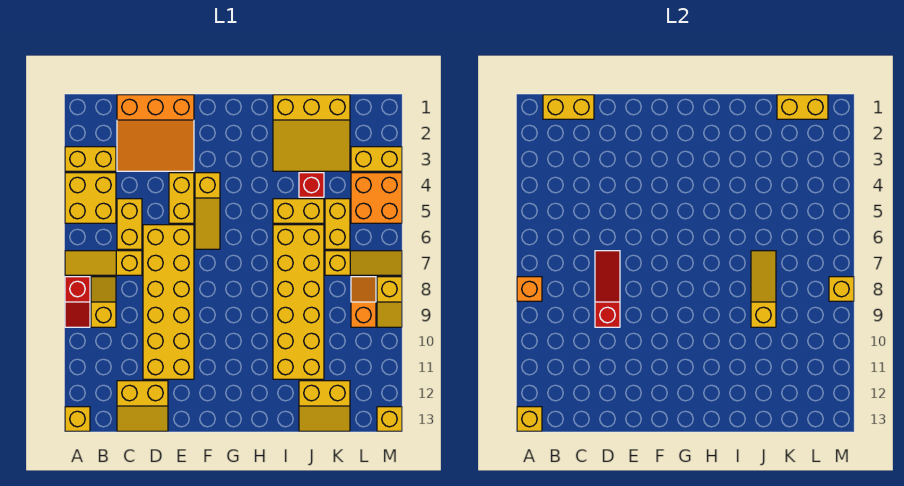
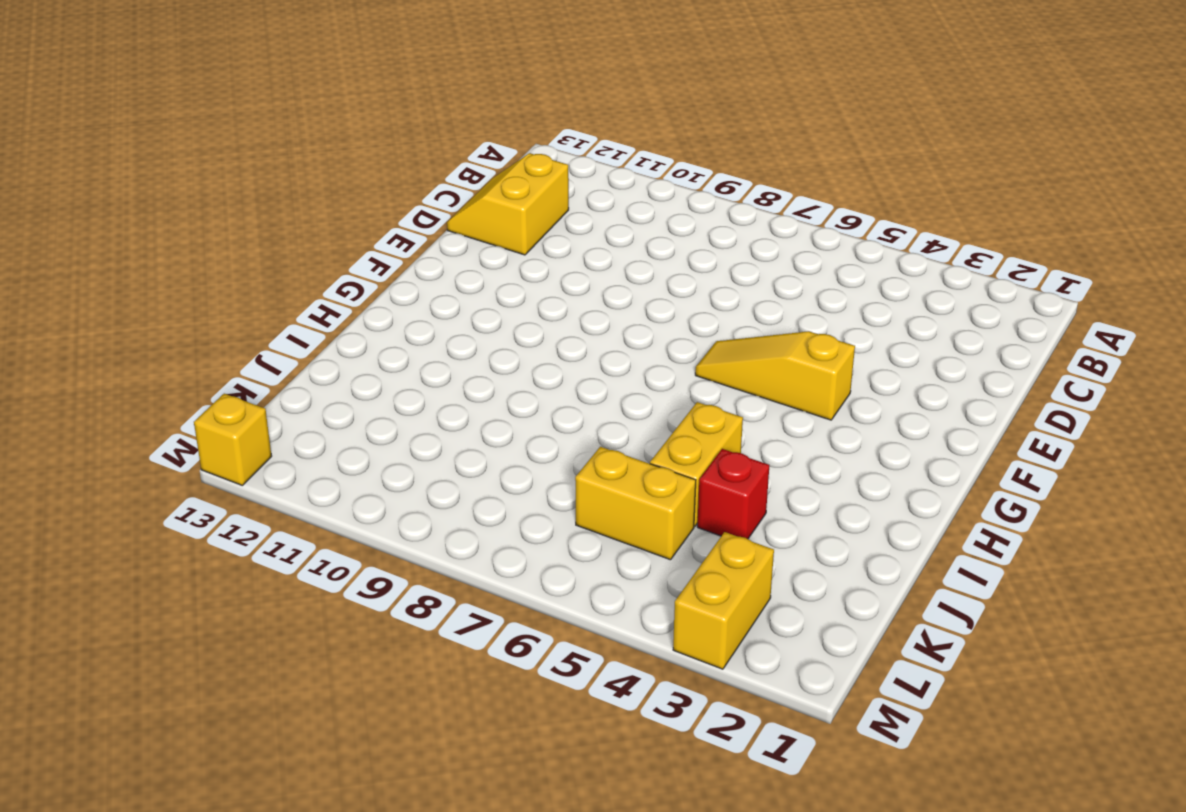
none -> yellow brick A3:B3 level 1
none -> yellow brick A4:B5 level 1
none -> yellow slope A7:C7 level 1 top C
none -> red slope A8:A9 level 1 top 8

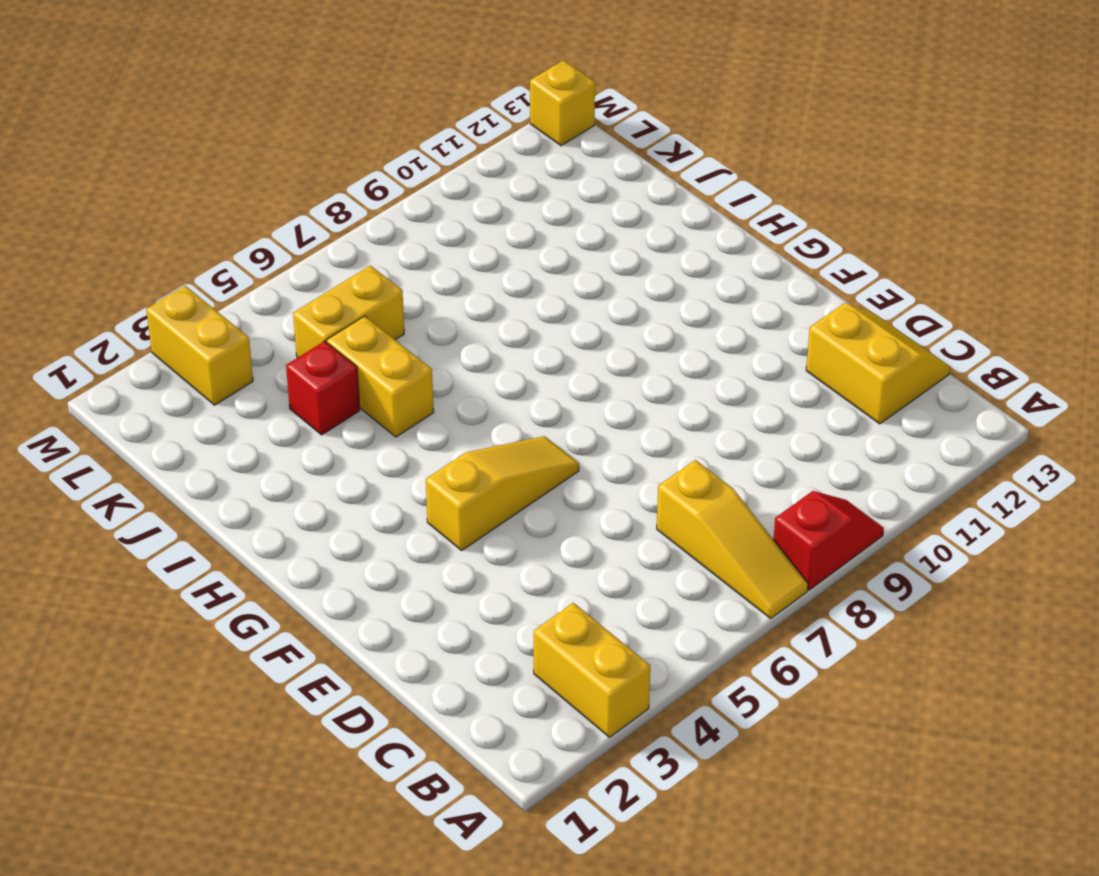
none -> yellow brick A4:B5 level 1
none -> yellow brick A13 level 1
none -> yellow slope B8:B9 level 1 top 9
none -> orange slope C1:E3 level 1 top 1

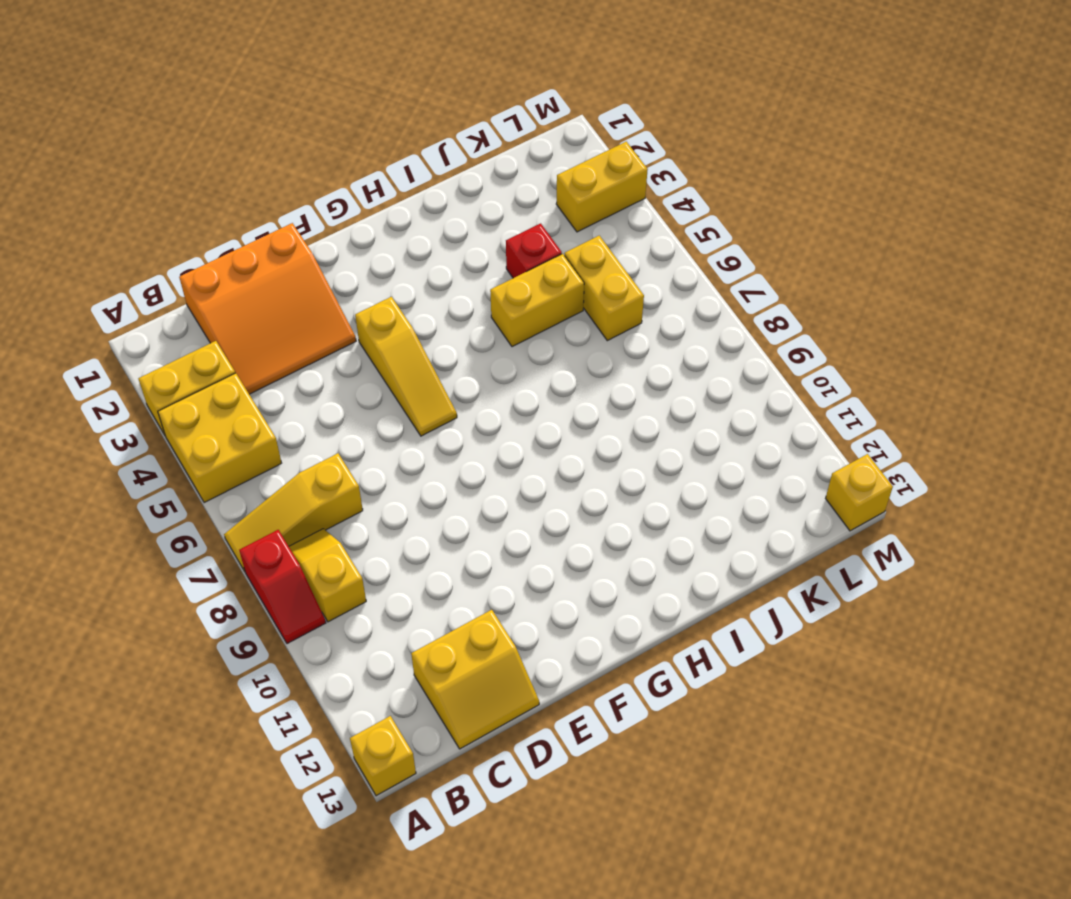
none -> yellow brick C5:C6 level 1
none -> yellow brick D6:E11 level 1
none -> yellow brick E4:E5 level 1
none -> yellow slope I1:K3 level 1 top 1

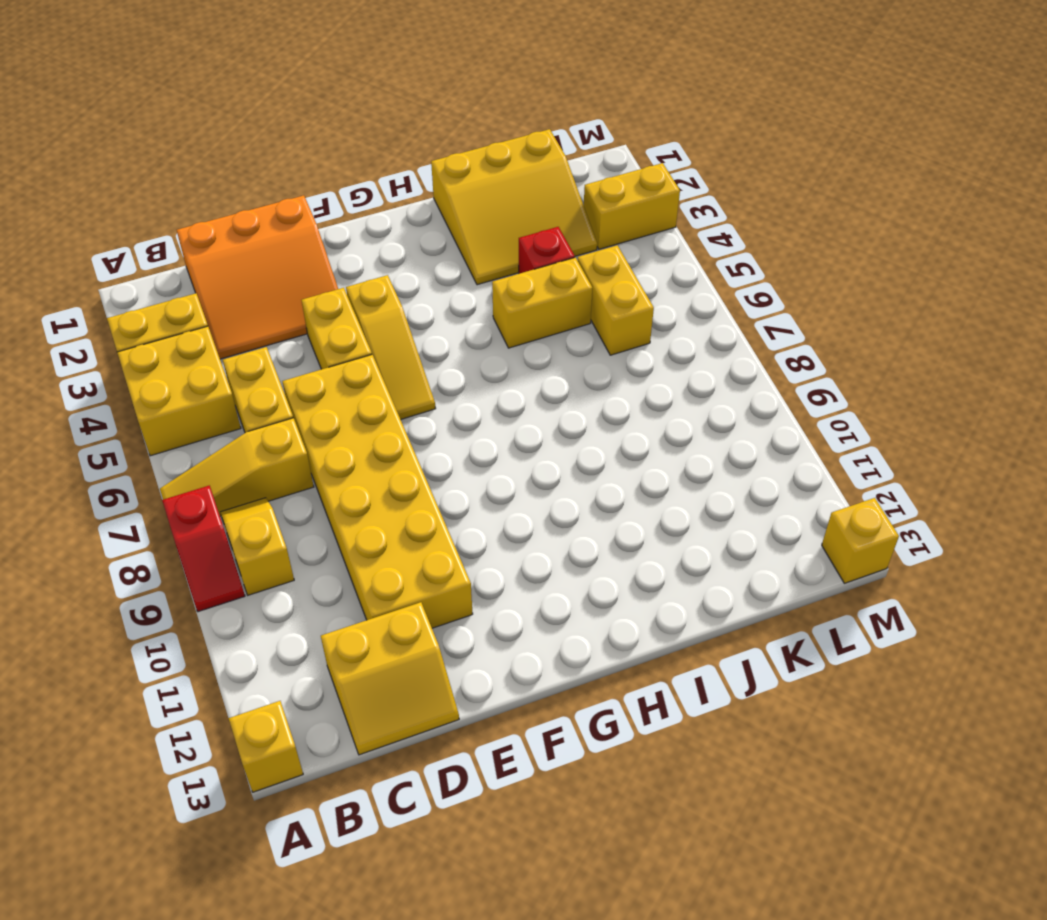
none -> yellow brick I6:J11 level 1
none -> yellow slope J12:K13 level 1 top 12
none -> yellow slope K7:M7 level 1 top K
none -> orange brick L4:M5 level 1

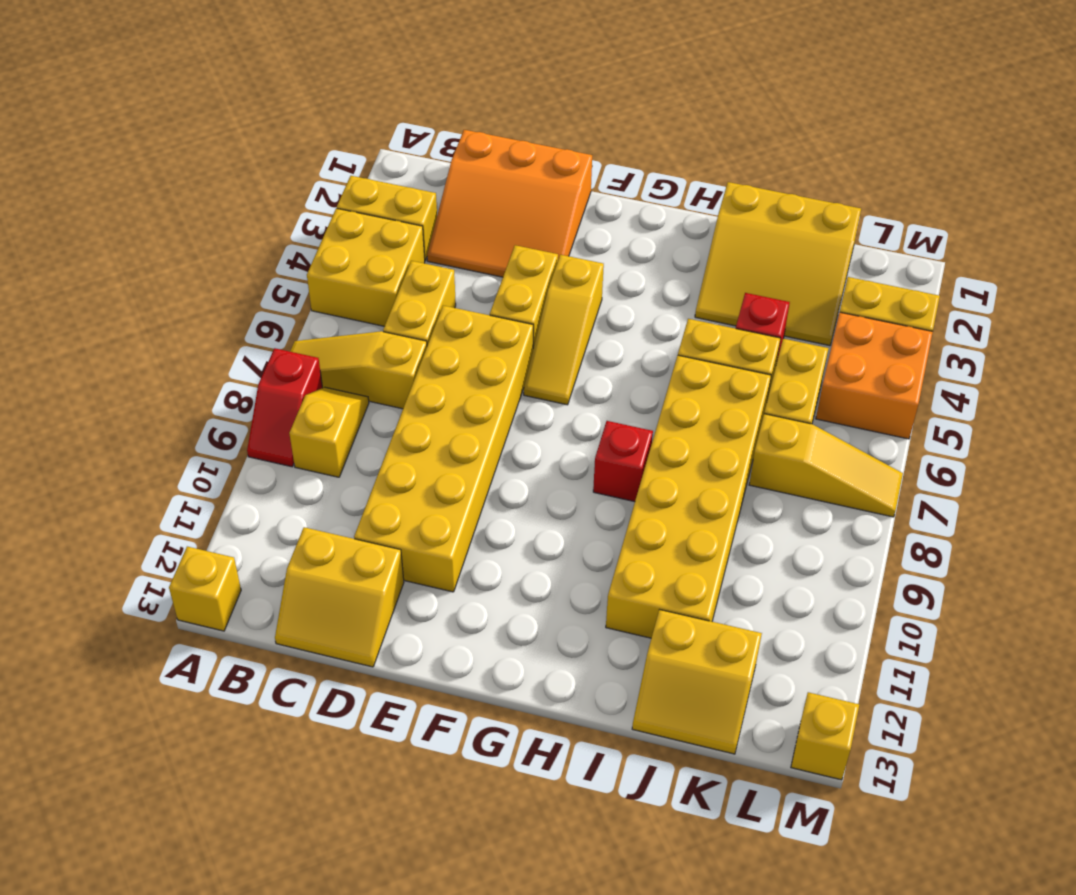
red brick H8 level 1 -> none
none -> orange slope L8:L9 level 1 top 9
none -> yellow slope M8:M9 level 1 top 8
none -> orange brick A8 level 2
none -> yellow brick A13 level 2

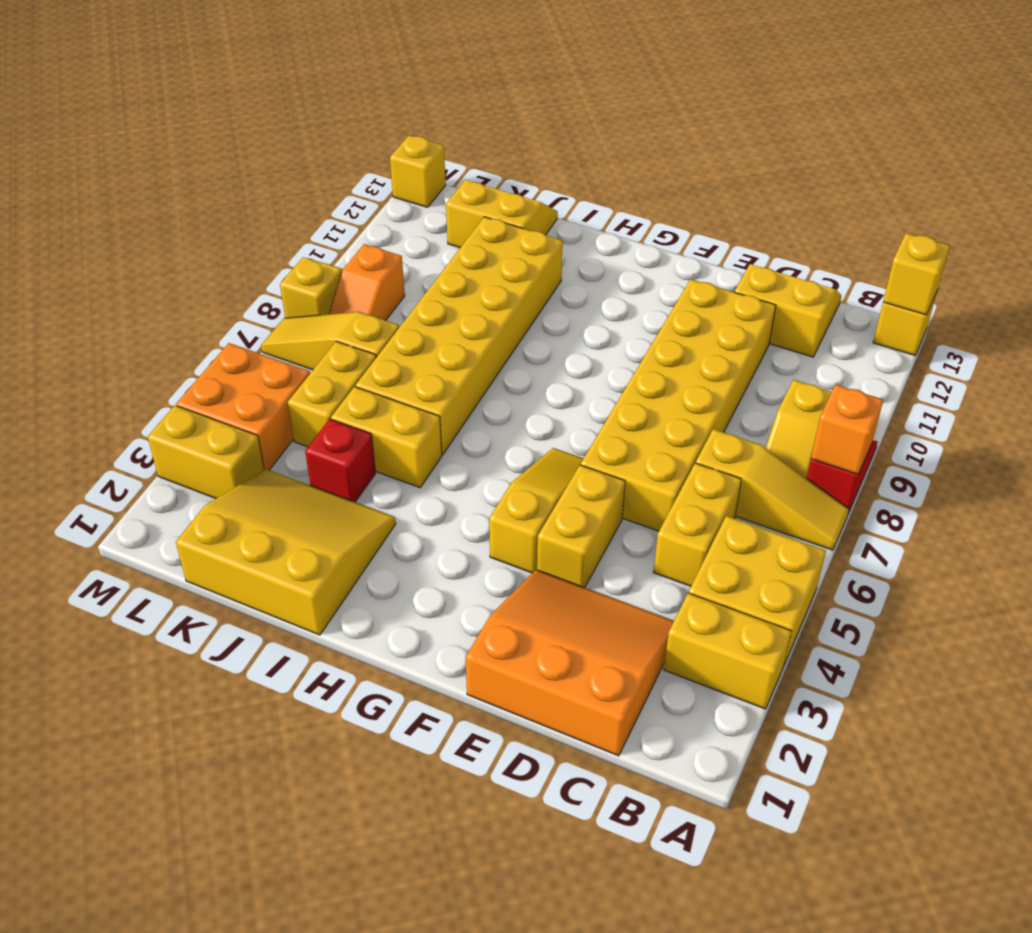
none -> yellow brick B1:C1 level 2
none -> red slope D7:D9 level 2 top 9
none -> yellow slope J7:J9 level 2 top 9
none -> yellow brick K1:L1 level 2

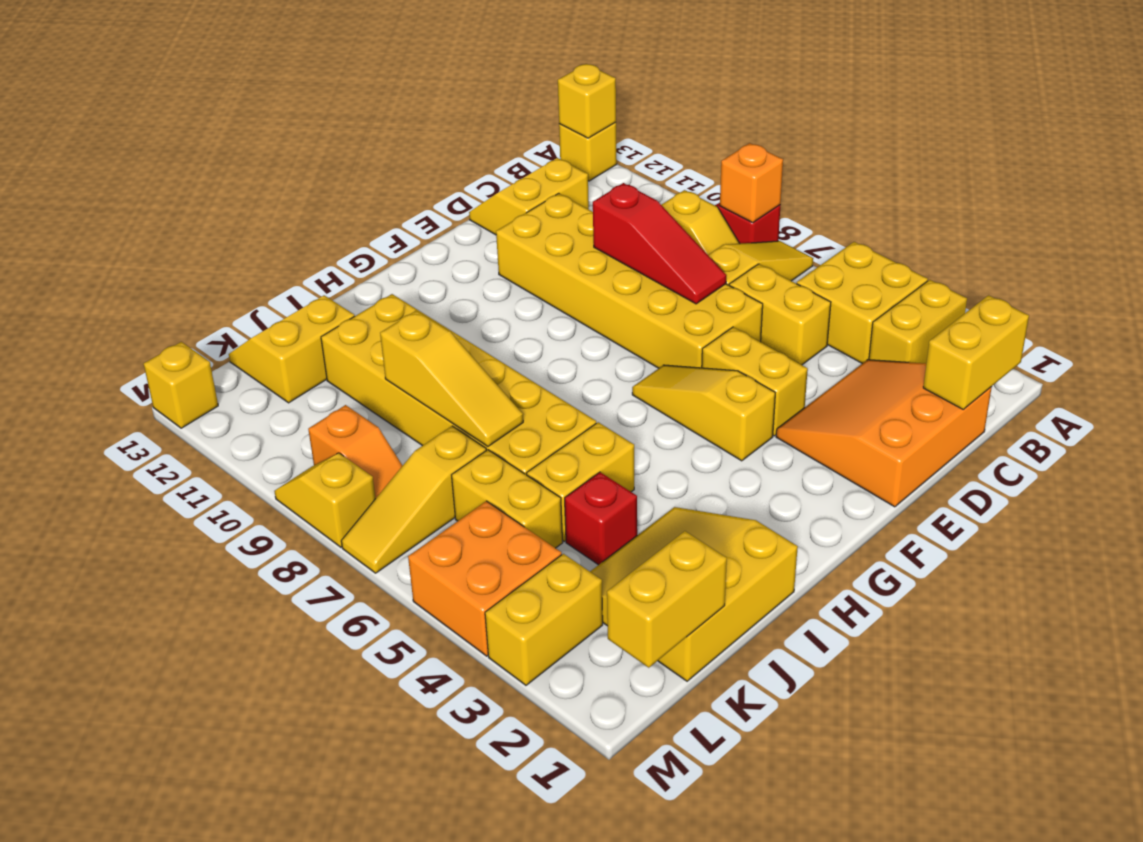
none -> yellow brick M8 level 2

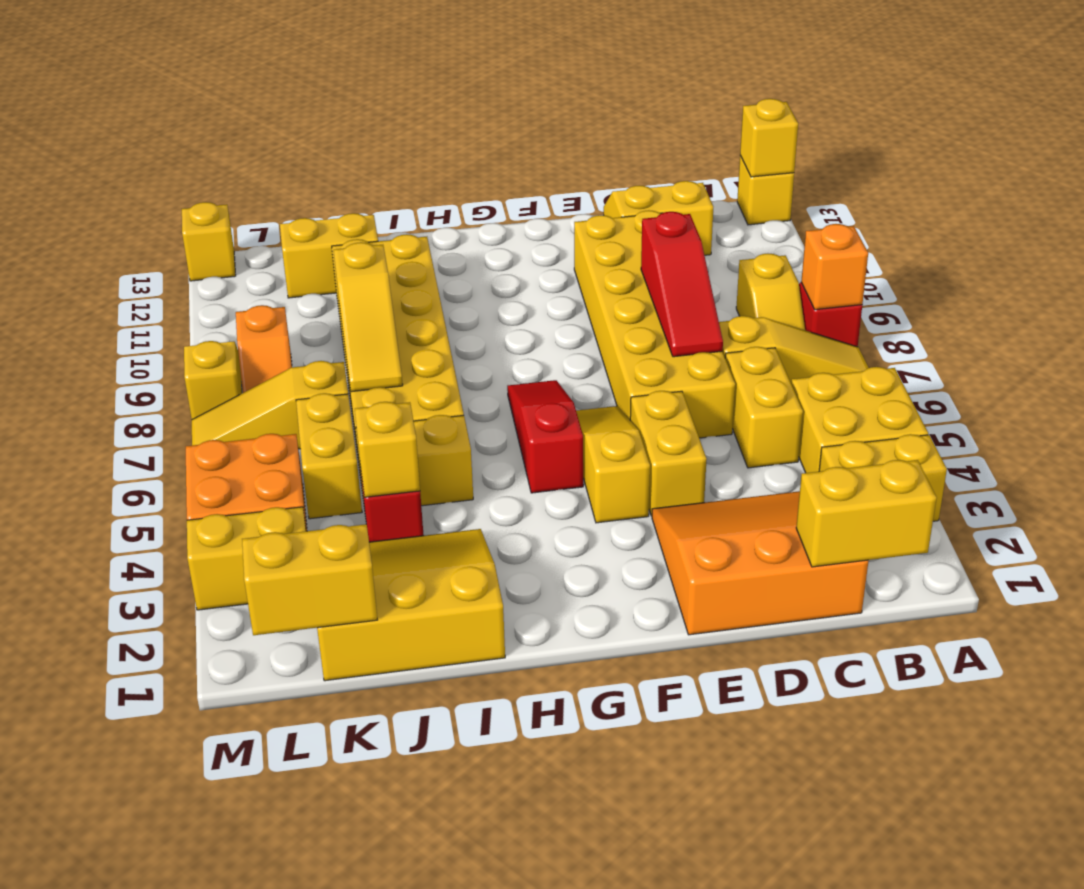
red slope G5:G7 level 1 top 5 -> none
yellow brick J4 level 2 -> yellow brick M8 level 2

